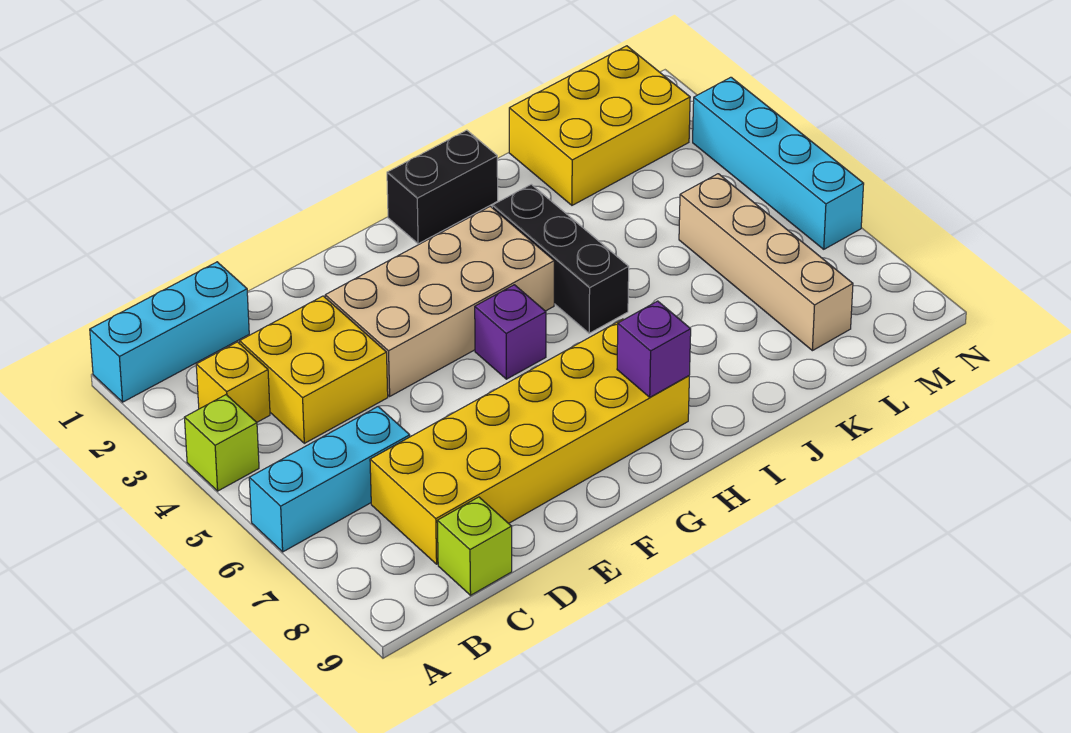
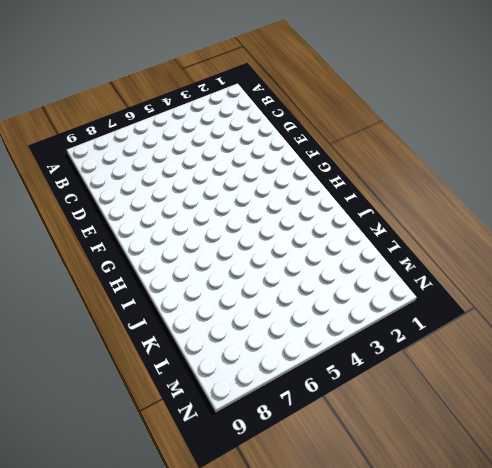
none -> cyan brick A1:C1 level 1
none -> lime brick A4 level 1
none -> cyan brick A6:C6 level 1

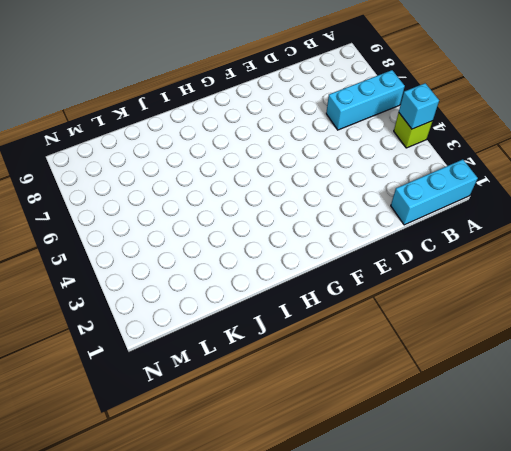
cyan brick A4 level 2 -> none
none -> yellow brick B3 level 1
none -> yellow brick C3:D4 level 1
none -> yellow brick C7:H8 level 1

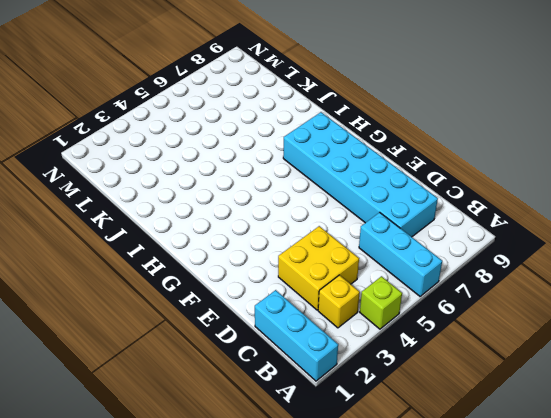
cyan brick C7:H8 level 1 -> yellow brick C7:H8 level 1
none -> lime brick C9 level 1
none -> tan brick E3:H4 level 1
none -> purple brick G5 level 1

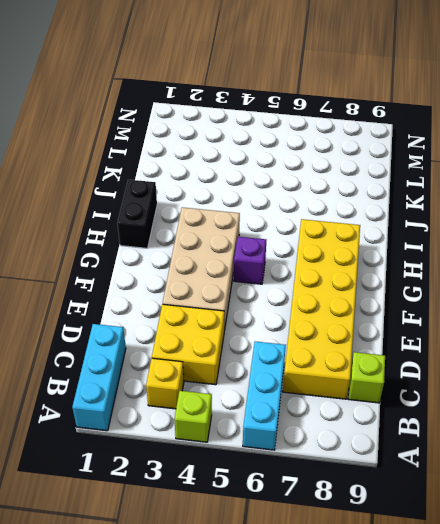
none -> black brick I3:I5 level 1
none -> yellow brick K1:M2 level 1
none -> tan brick L5:L8 level 1

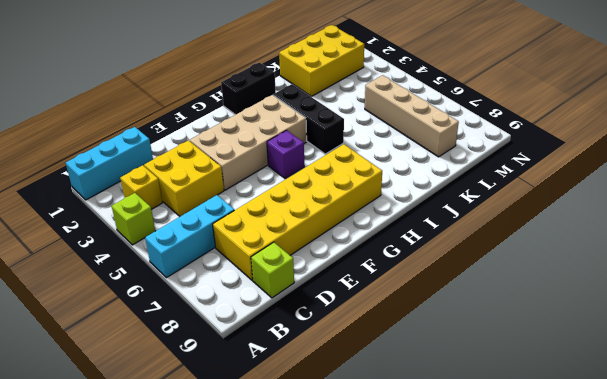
none -> cyan brick N3:N6 level 1
none -> purple brick H8 level 2

